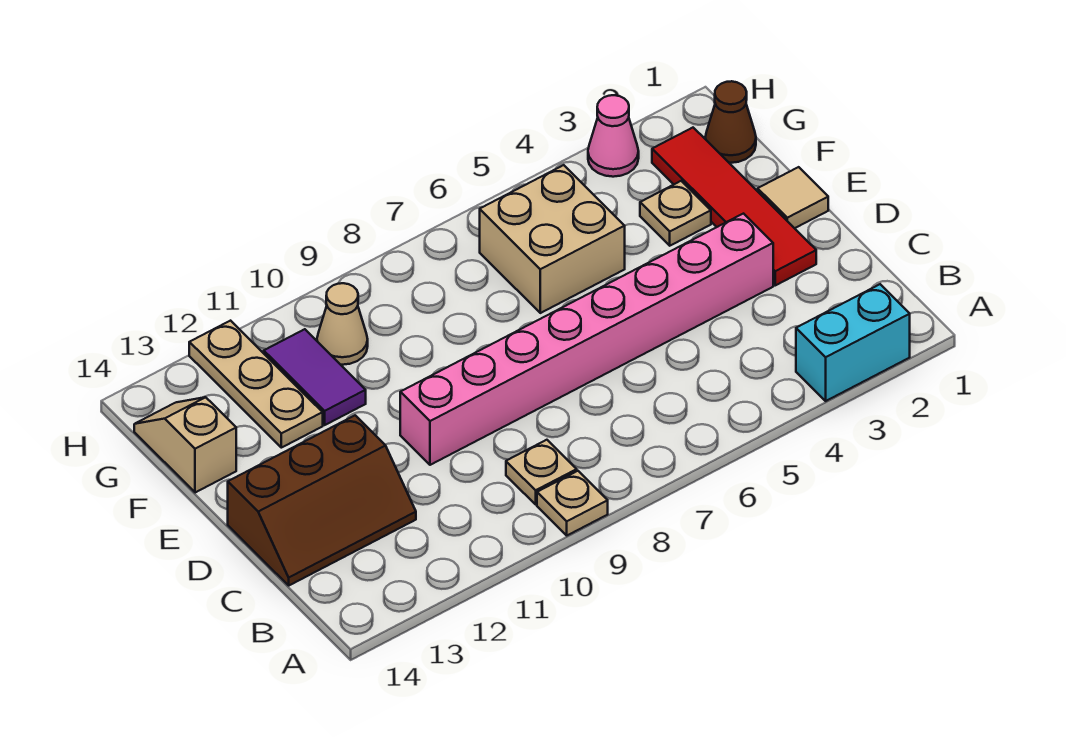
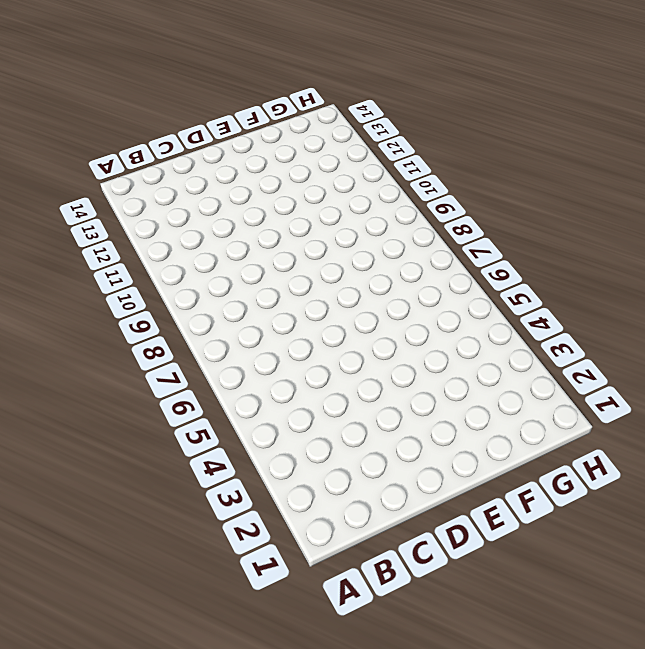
none -> cyan brick A2:A3 level 1
none -> tan plate A9 level 1
none -> tan plate B9 level 1

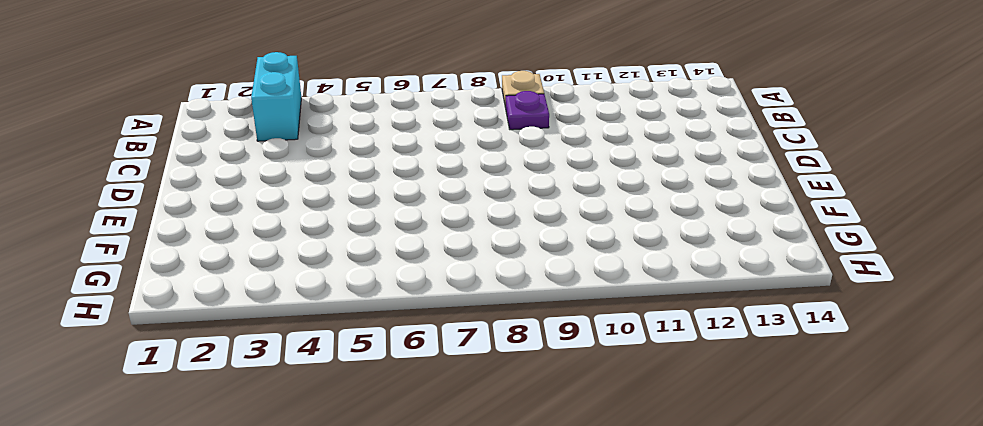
cyan brick A3:B3 level 1 -> cyan brick A2:A3 level 1
purple plate B9 level 1 -> tan plate B9 level 1
none -> brown slope C12:D14 level 1 top D
none -> red tile D2:G2 level 1
none -> pink brick D3:D10 level 1

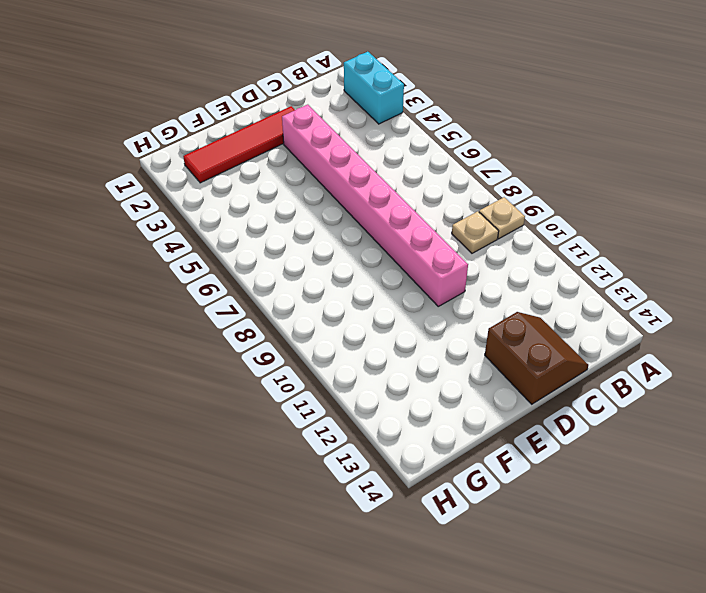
brown slope C13:D14 level 1 top D -> brown slope C12:D14 level 1 top D
none -> tan tile E1 level 1
none -> tan plate F3 level 1
none -> tan brick F5:G6 level 1

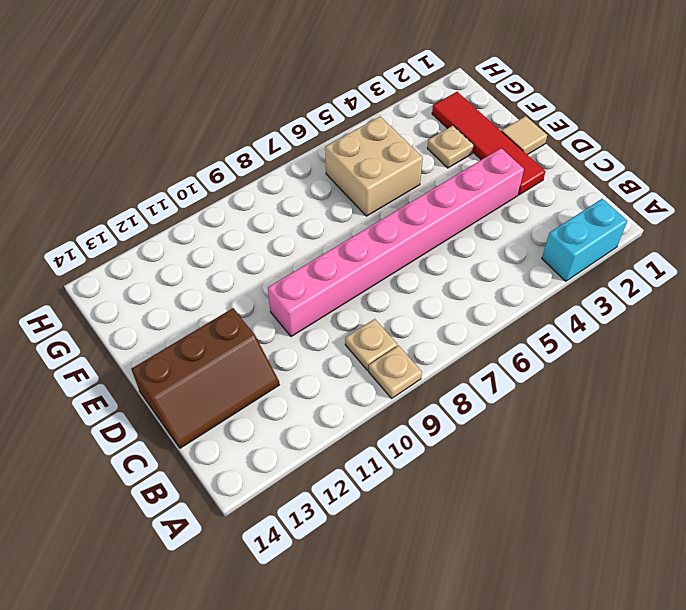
none -> purple tile F11:G11 level 1
none -> tan plate F12:H12 level 1
none -> tan slope F14:G14 level 1 top F

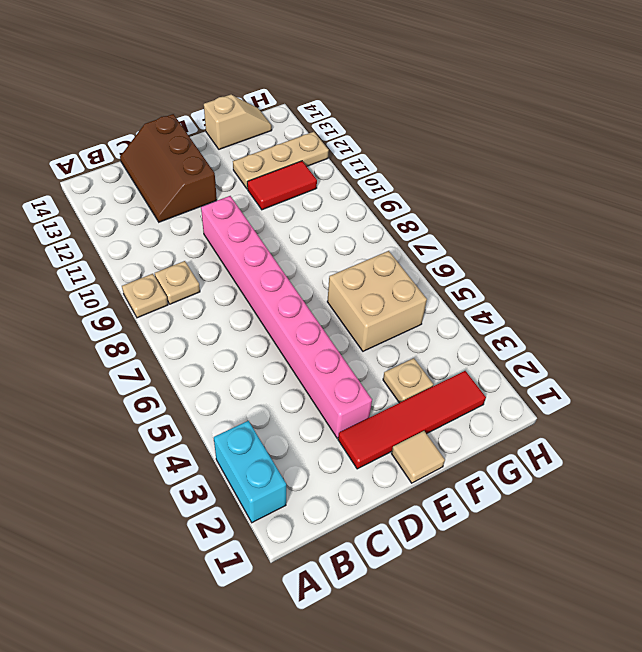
red tile F11:G11 level 1 -> purple tile F11:G11 level 1
none -> brown cone G1 level 1
none -> tan cone G10 level 1
none -> pink cone H3 level 1

